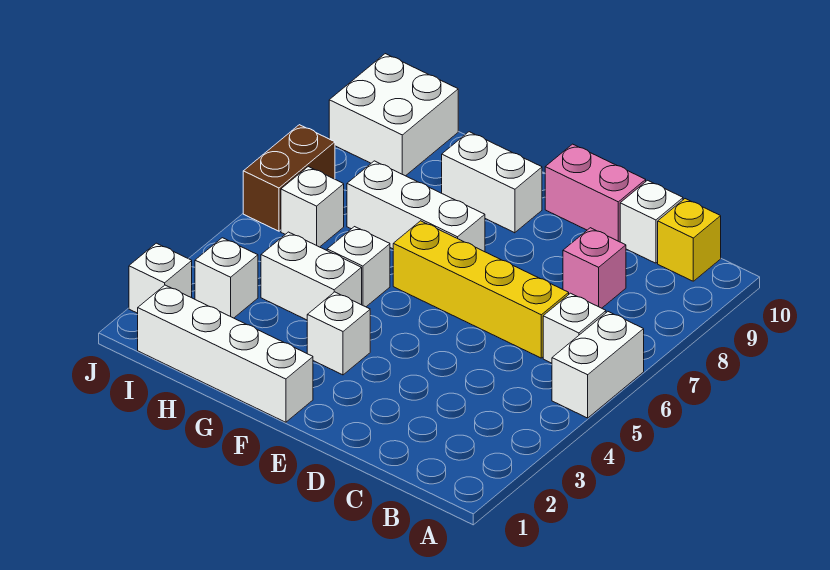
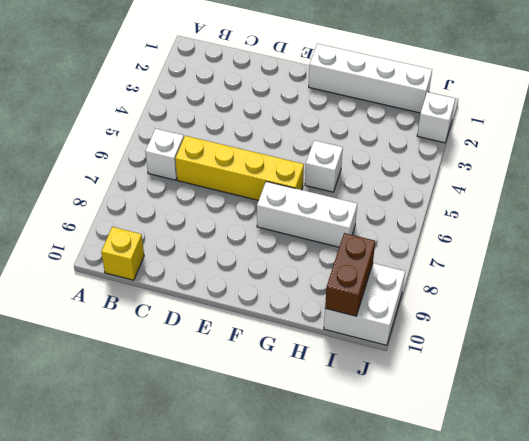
brown brick I9:I10 level 2 -> brown brick J6:J7 level 1
none -> white brick A5:A6 level 1
none -> pink brick C8 level 1
none -> white brick C10 level 1

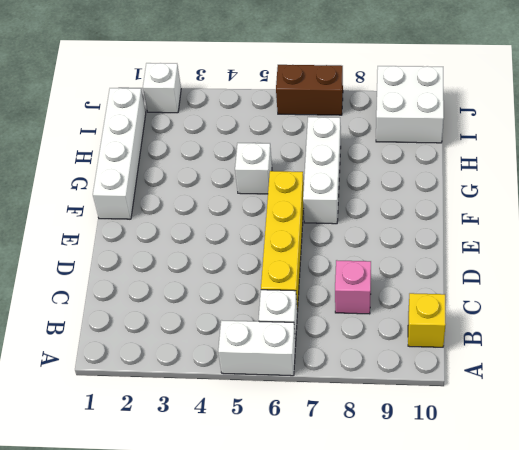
none -> white brick C10 level 1
none -> pink brick D10:E10 level 1
none -> white brick F3 level 1

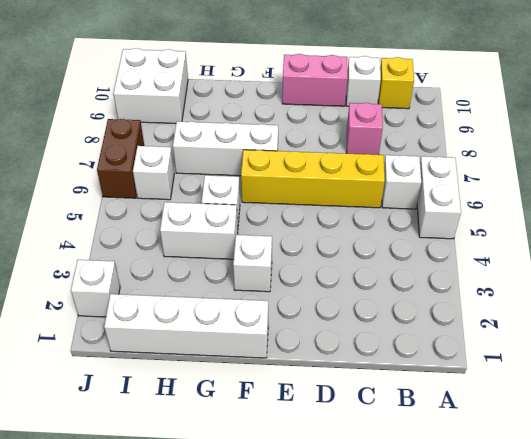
none -> white brick F9:G9 level 1
none -> white brick I3 level 1

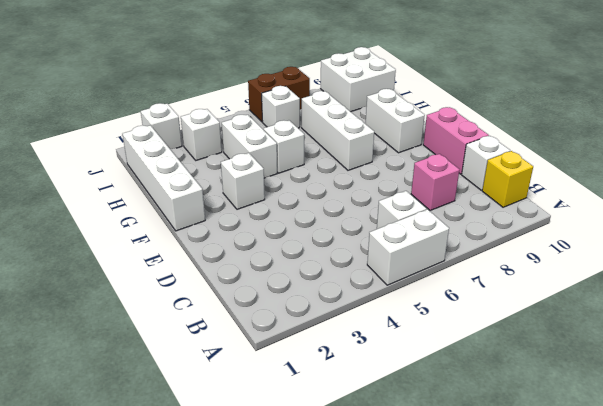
none -> yellow brick C6:F6 level 1

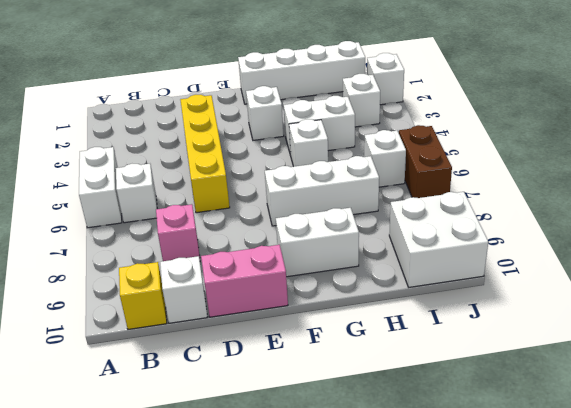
yellow brick D3:D6 level 1 -> yellow brick C6:F6 level 1

